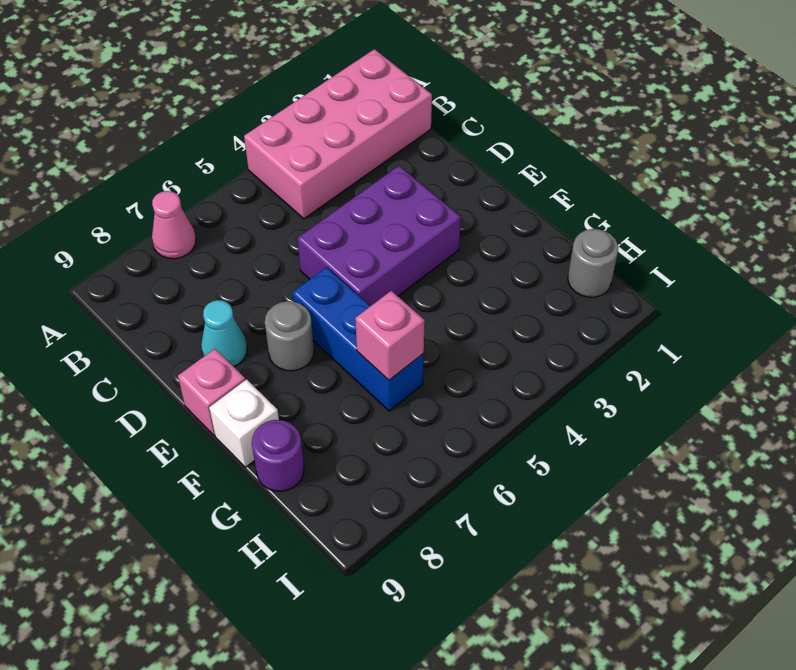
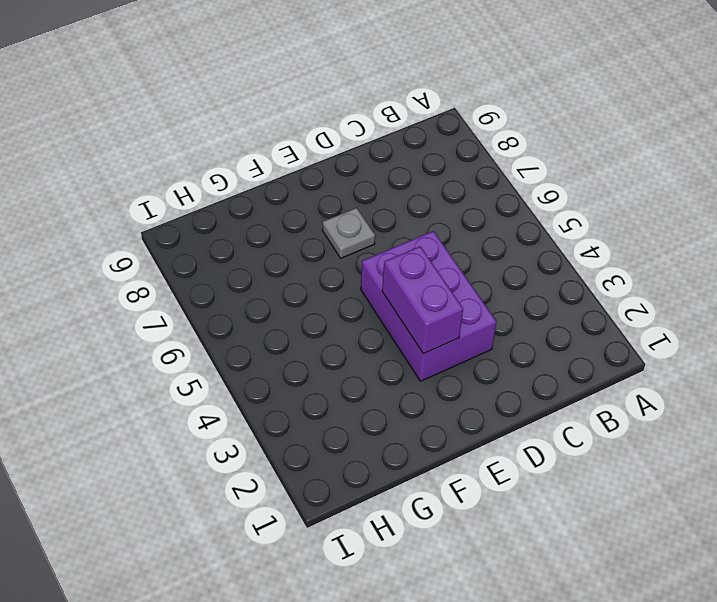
purple brick E3:E4 level 2 -> none
grey plate E7 level 1 -> grey round brick E7 level 1
none -> pink brick A1:B4 level 1
none -> pink cone A7 level 1

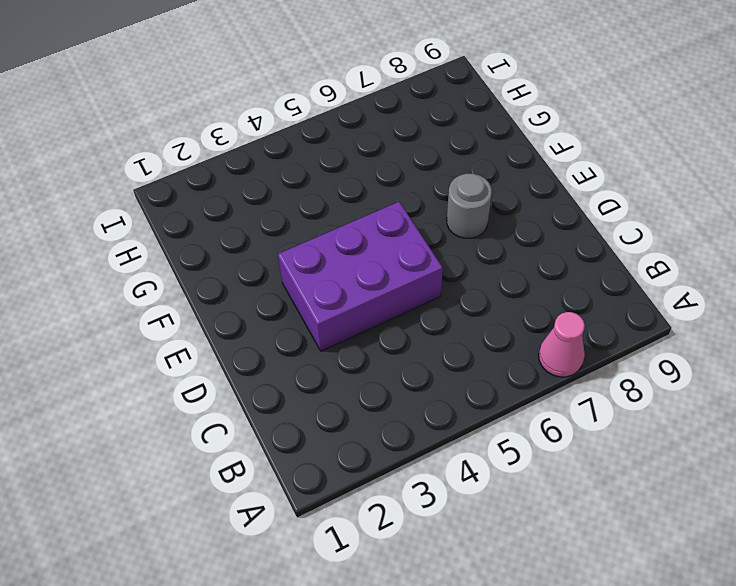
none -> pink brick A1:B4 level 1
none -> cyan cone D8 level 1

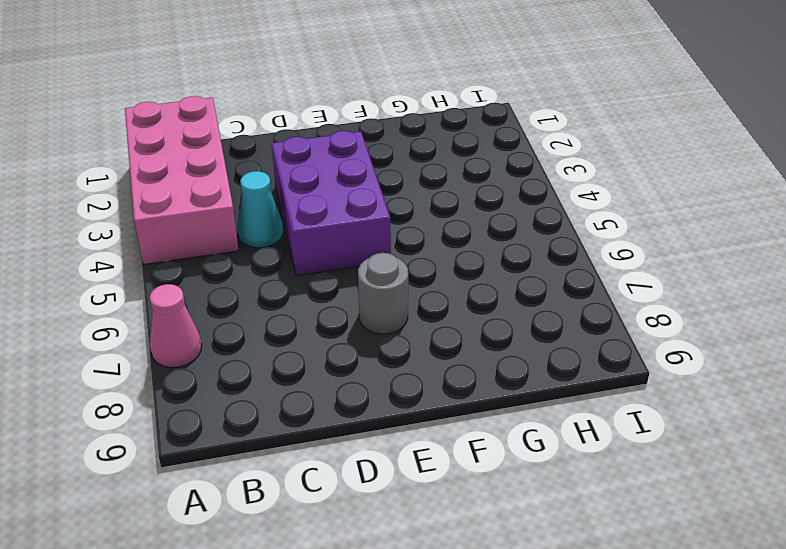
cyan cone C4 level 1 -> cyan cone D8 level 1
none -> blue brick E6:G6 level 1
none -> pink brick E9 level 1

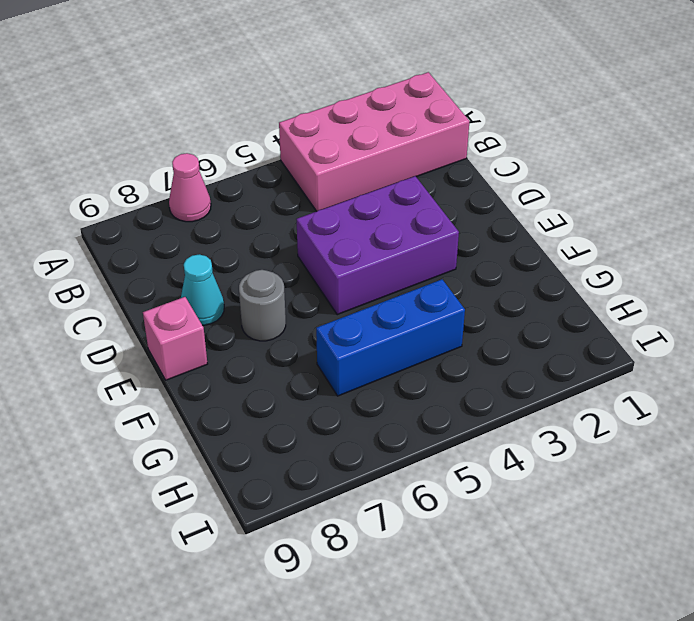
blue brick G4:G6 level 1 -> blue brick E6:G6 level 1
none -> white brick F9 level 1
none -> purple round brick G9 level 1

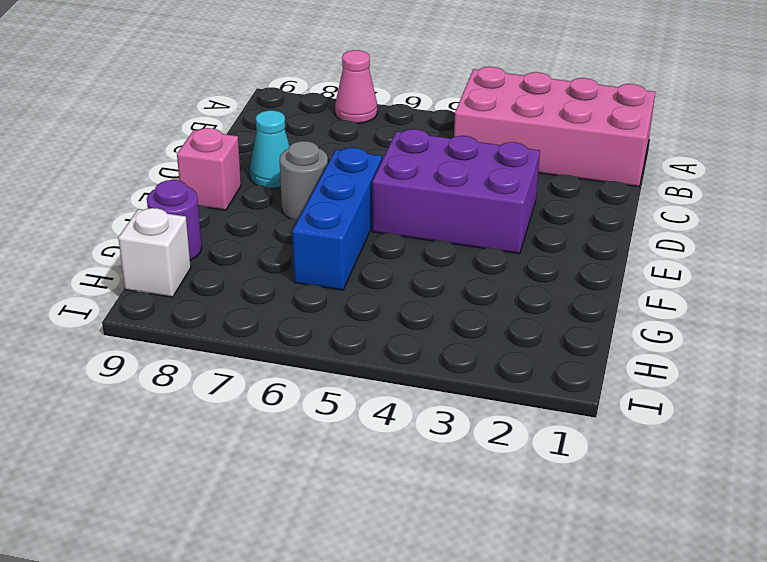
white brick H9 level 1 -> white brick F9 level 1
none -> grey round brick H1 level 1
none -> pink brick G6 level 2

